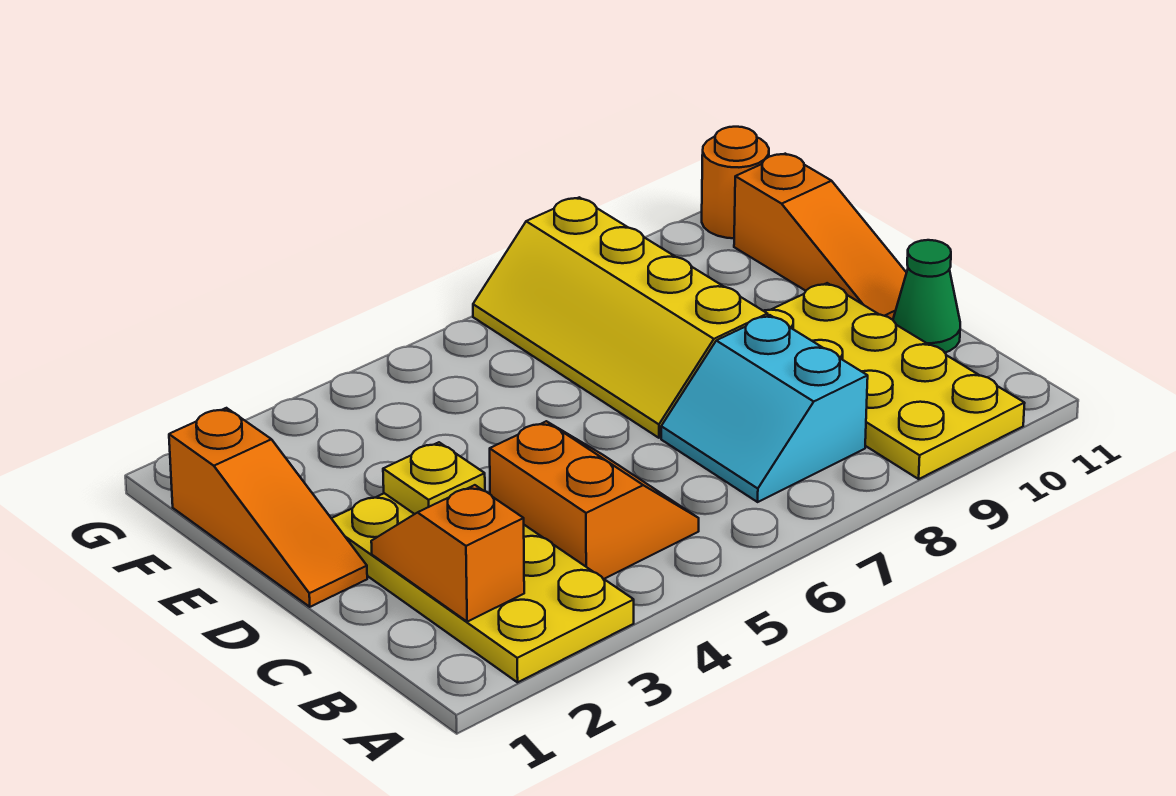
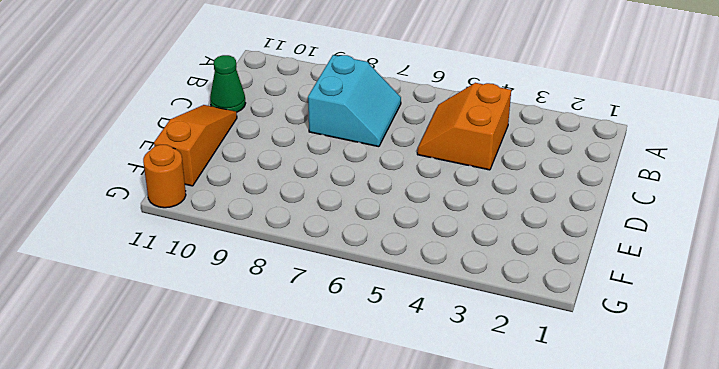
none -> yellow plate A2:D3 level 1
none -> yellow plate A9:D10 level 1

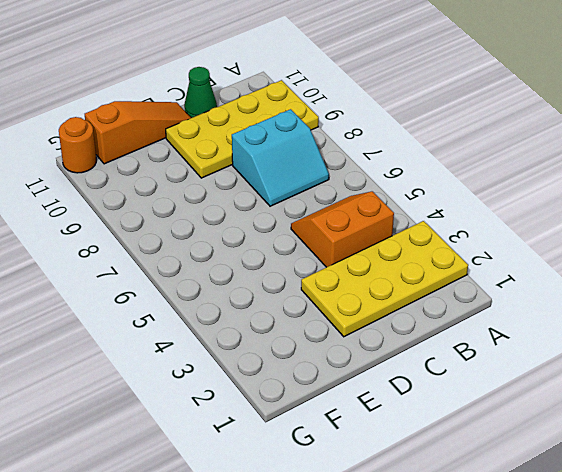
none -> orange slope D1:F1 level 1 top F
none -> yellow slope D7:G8 level 1 top 8

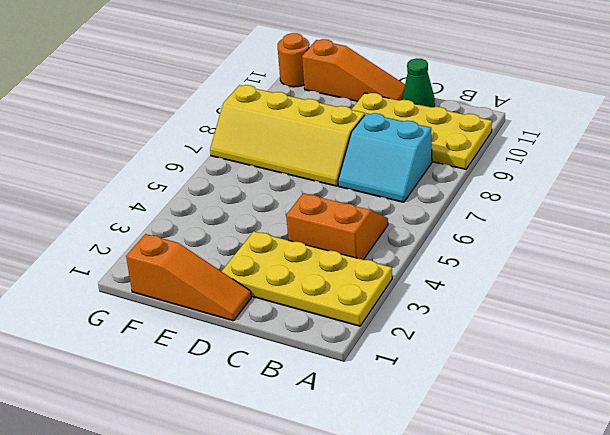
none -> orange slope B2:C2 level 2 top B
none -> yellow plate D3 level 2

